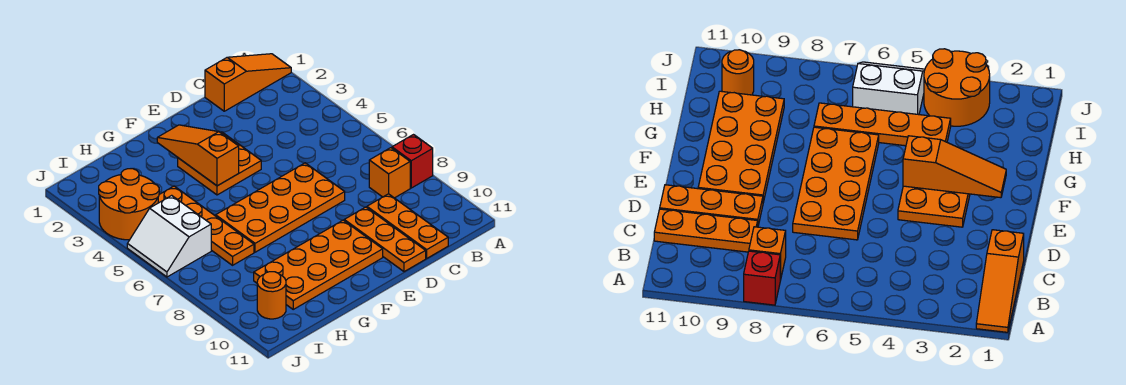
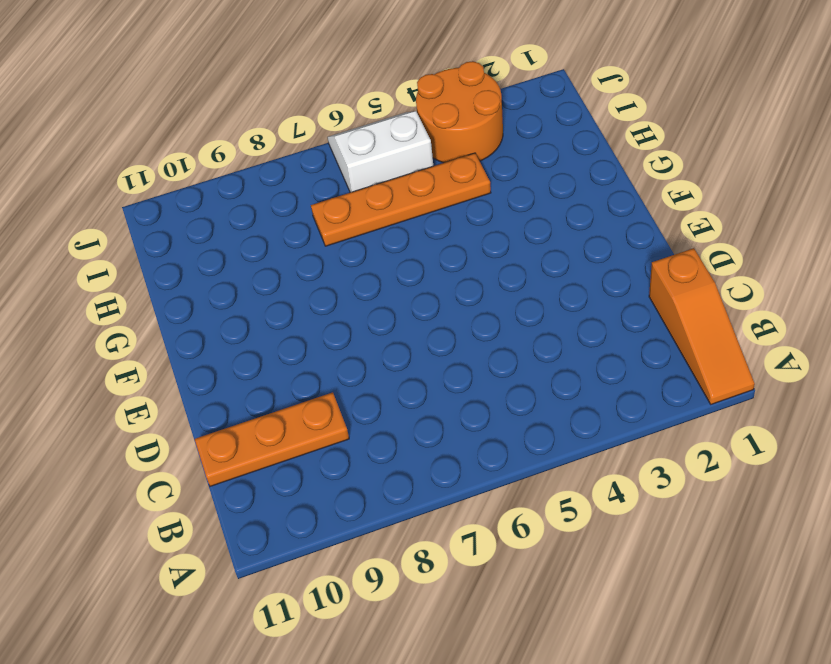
none -> red brick A8 level 1
none -> orange brick B8 level 1
none -> orange plate D6:G7 level 1

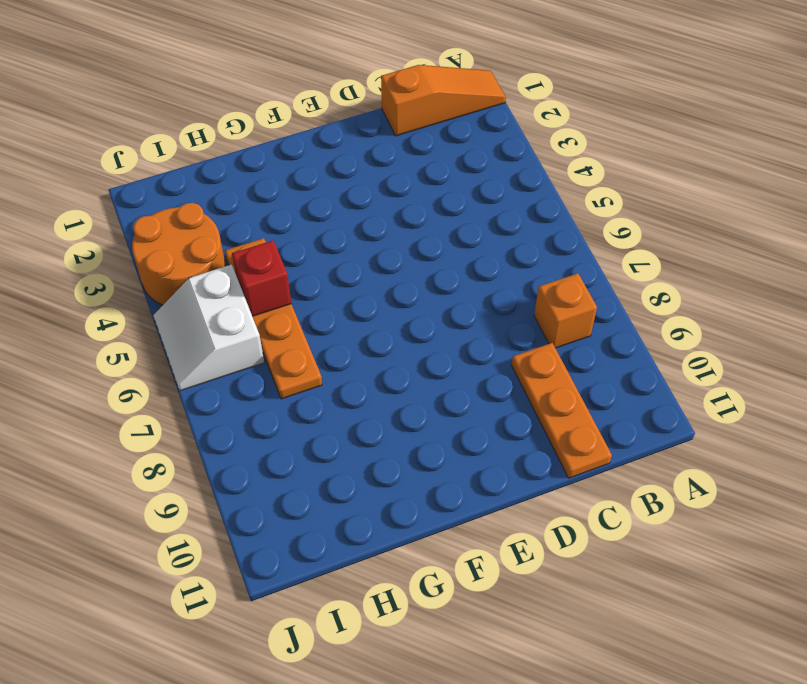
red brick H5 level 2 -> red brick A8 level 1
none -> orange plate D6:G7 level 1
none -> orange plate D9:D11 level 1
none -> orange plate E3:F4 level 1

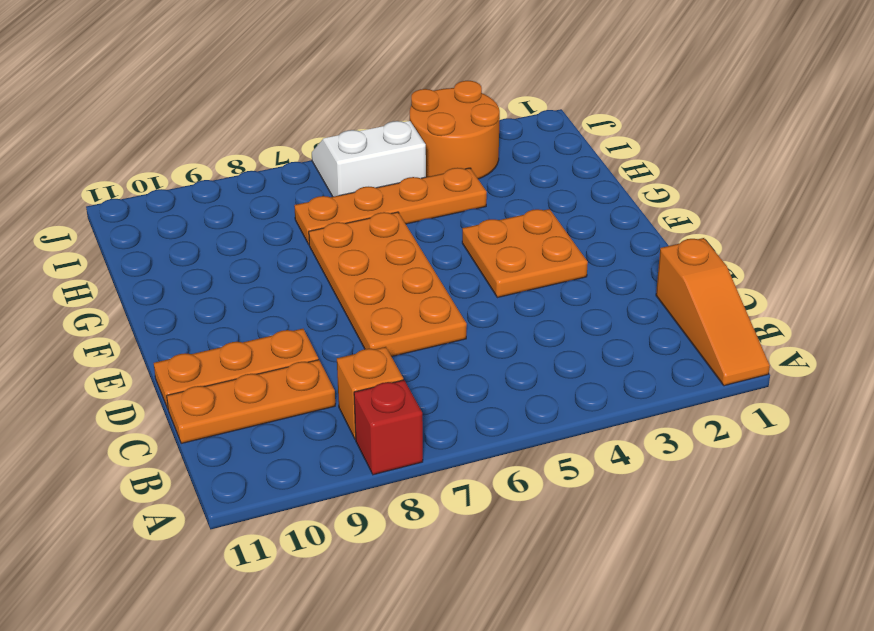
none -> orange plate E9:H10 level 1
none -> orange round brick I10 level 1
none -> orange slope F2:F4 level 2 top 4

